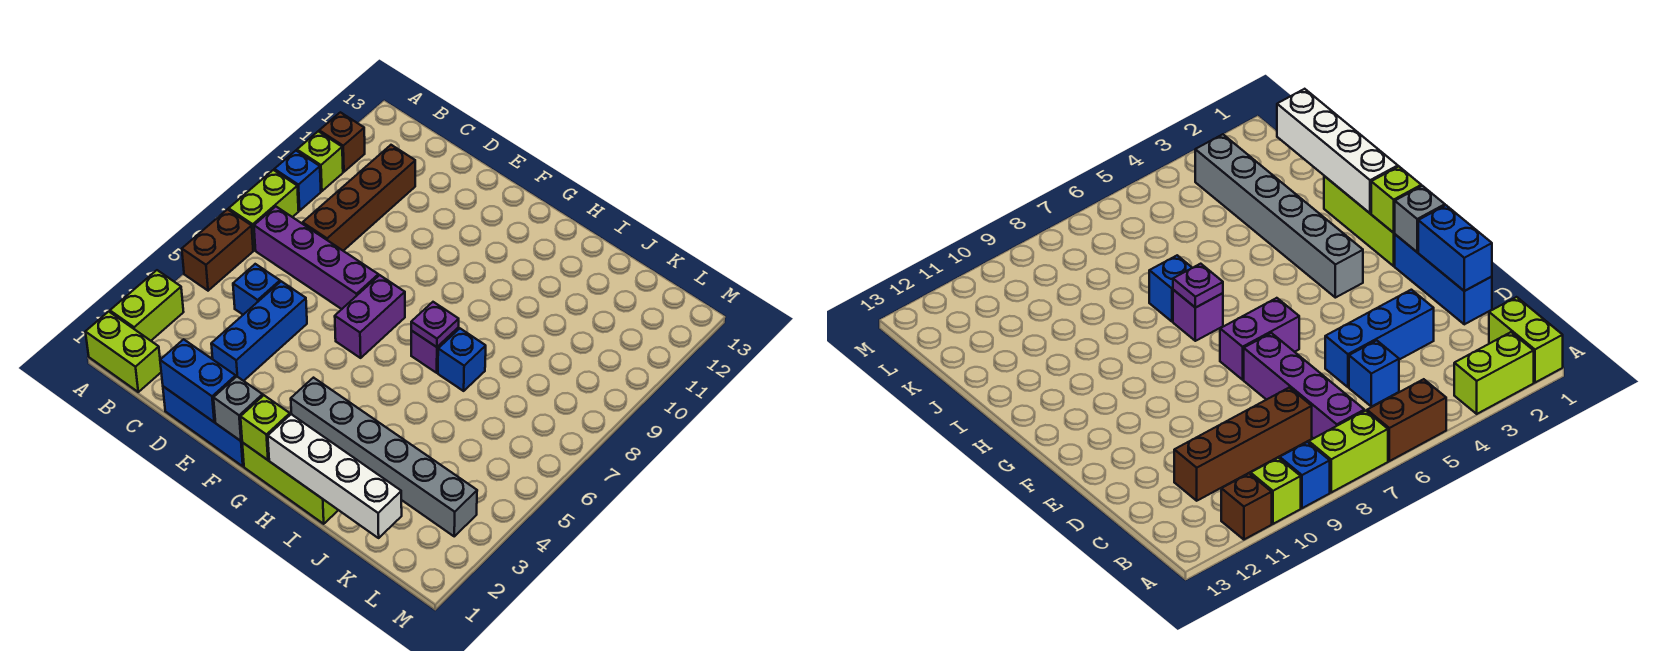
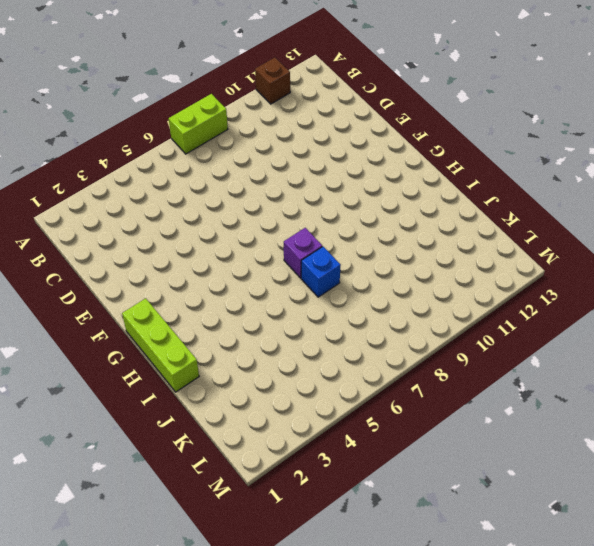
none -> lime brick A1:B1 level 1
none -> lime brick A2:A3 level 1
none -> brown brick A5:A6 level 1

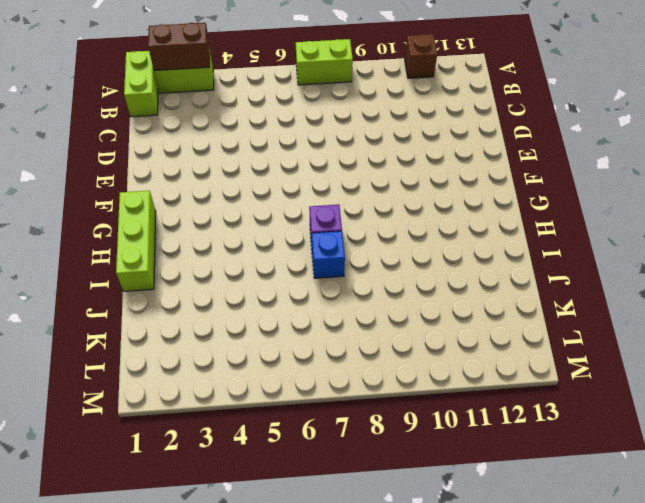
brown brick A2:A3 level 2 -> brown brick A5:A6 level 1
none -> blue brick A9 level 1
none -> lime brick A10 level 1
none -> purple brick B7:E7 level 1

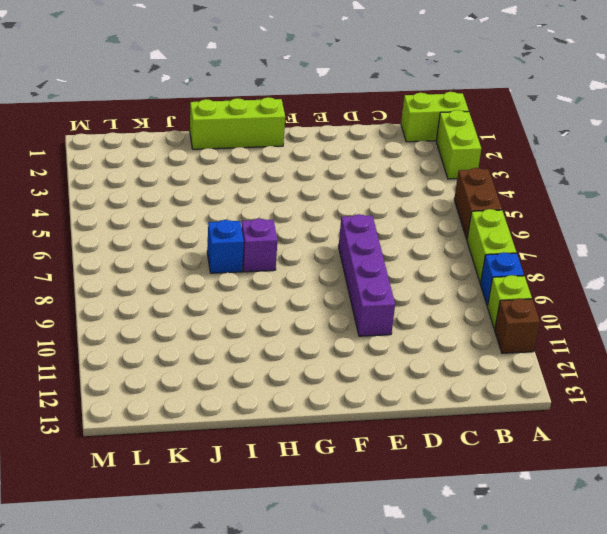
purple brick E7:E10 level 1 -> purple brick B7:E7 level 1
none -> blue brick C5 level 1
none -> brown brick C8:C11 level 1
none -> blue brick D1:F1 level 1

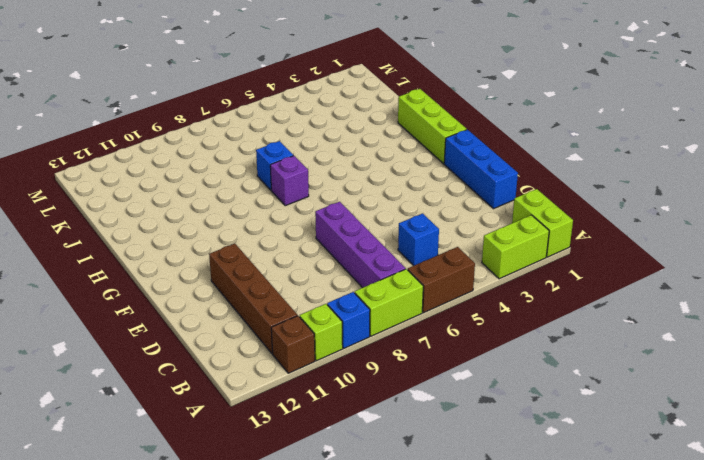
brown brick B11:E11 level 1 -> brown brick C8:C11 level 1
none -> blue brick D3:D5 level 1
none -> purple brick F6:F7 level 1
none -> grey brick G3:L3 level 1

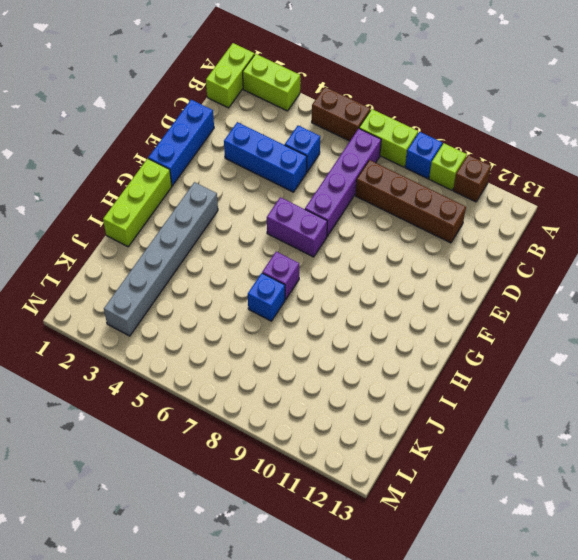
none -> blue brick D1:E1 level 2
none -> grey brick F1 level 2
none -> lime brick G1 level 2

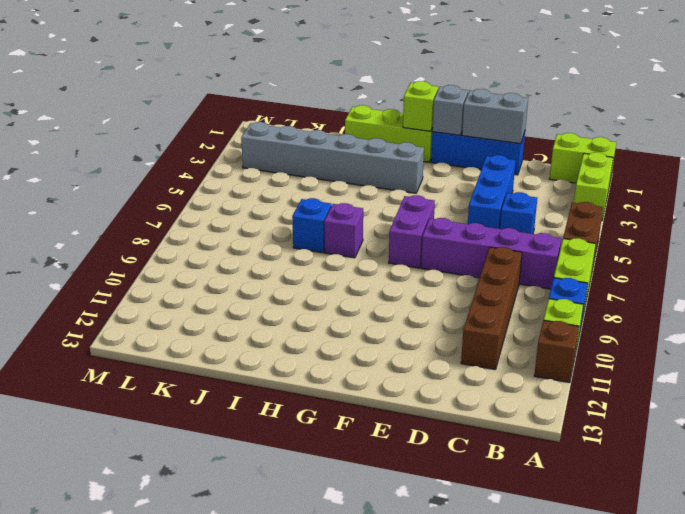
grey brick D1:E1 level 2 -> blue brick D1:E1 level 2
none -> white brick H1:K1 level 2
none -> purple plate H7 level 2

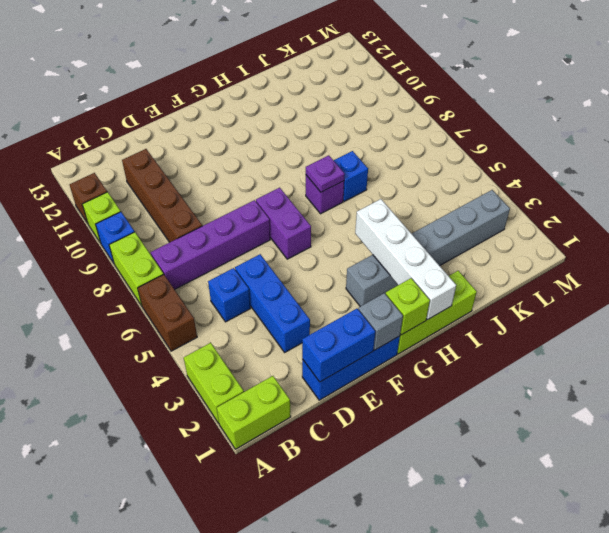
white brick H1:H4 level 2 -> white brick H1:K1 level 2

